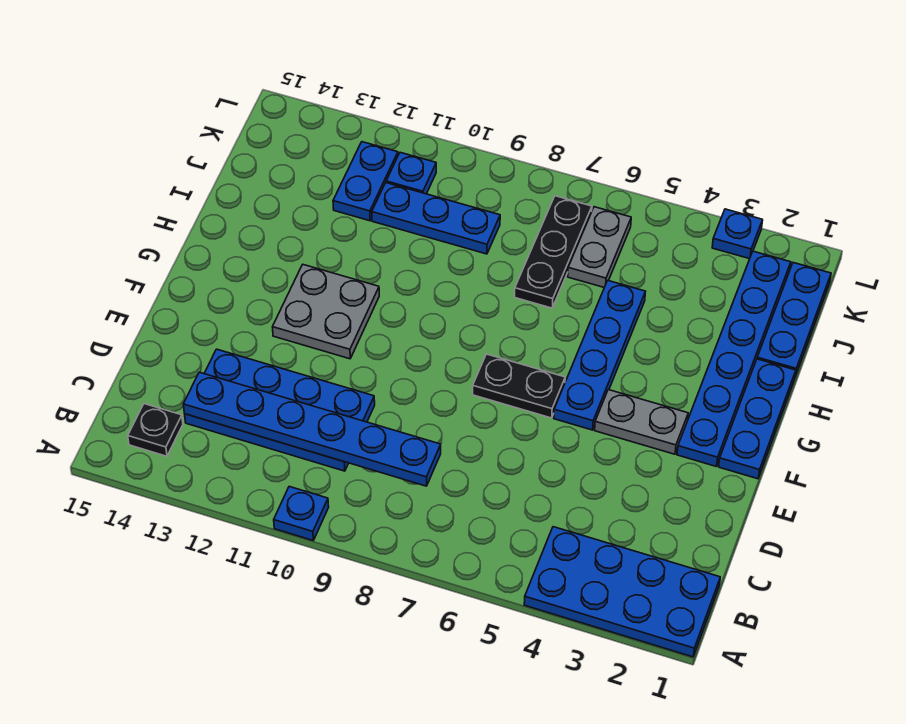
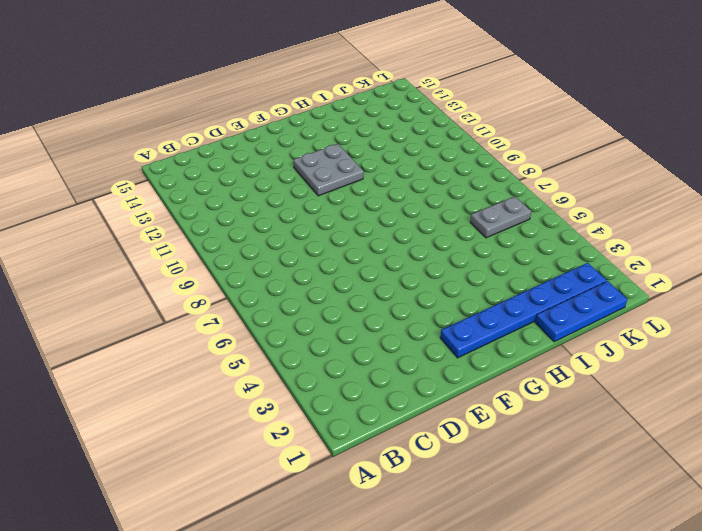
none -> blue plate A1:B4 level 1
none -> blue plate A10 level 1
none -> black plate B14 level 1

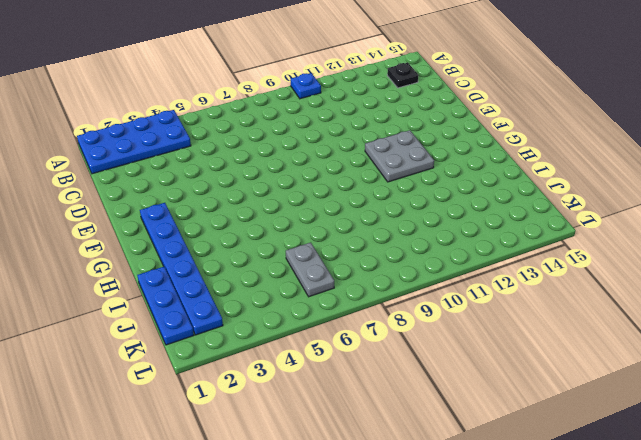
none -> blue plate C10:D13 level 1
none -> blue plate F1:H1 level 1
none -> grey plate F3:F4 level 1

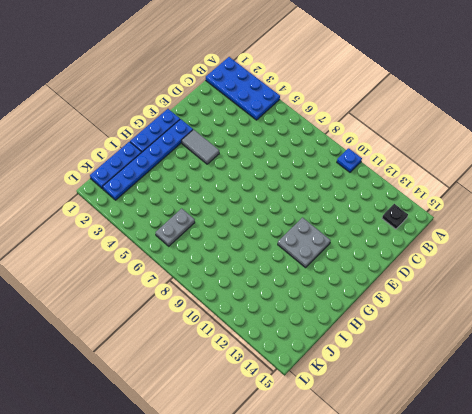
grey tile F3:F4 level 1 -> grey plate F3:F4 level 1
none -> blue plate C10:D13 level 1
none -> blue plate F5:I5 level 1
none -> black plate F6:F7 level 1

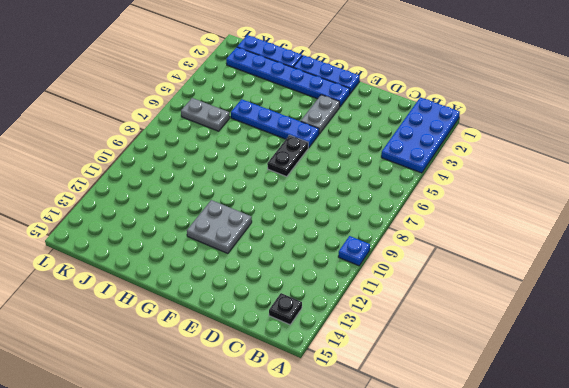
none -> blue plate C10:D13 level 1
none -> black plate I7:K7 level 1
none -> blue plate J9:J11 level 1

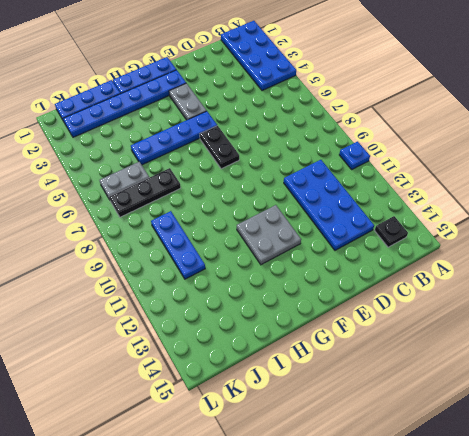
none -> blue plate J12:K12 level 1
none -> blue plate K11 level 1
none -> blue plate L3 level 1

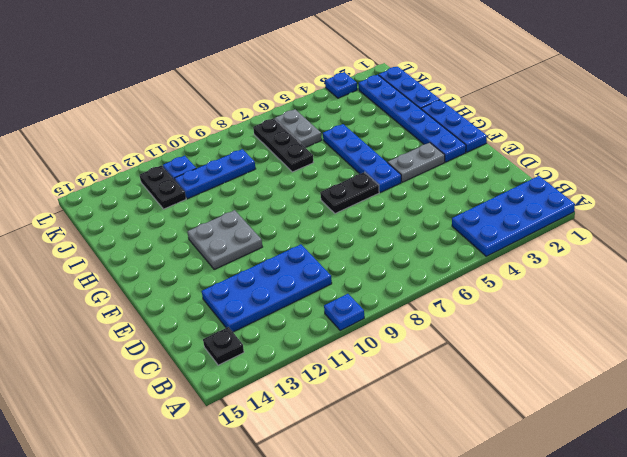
black plate J12:K12 level 1 -> blue plate J12:K12 level 1
none -> blue plate C8:C13 level 2

